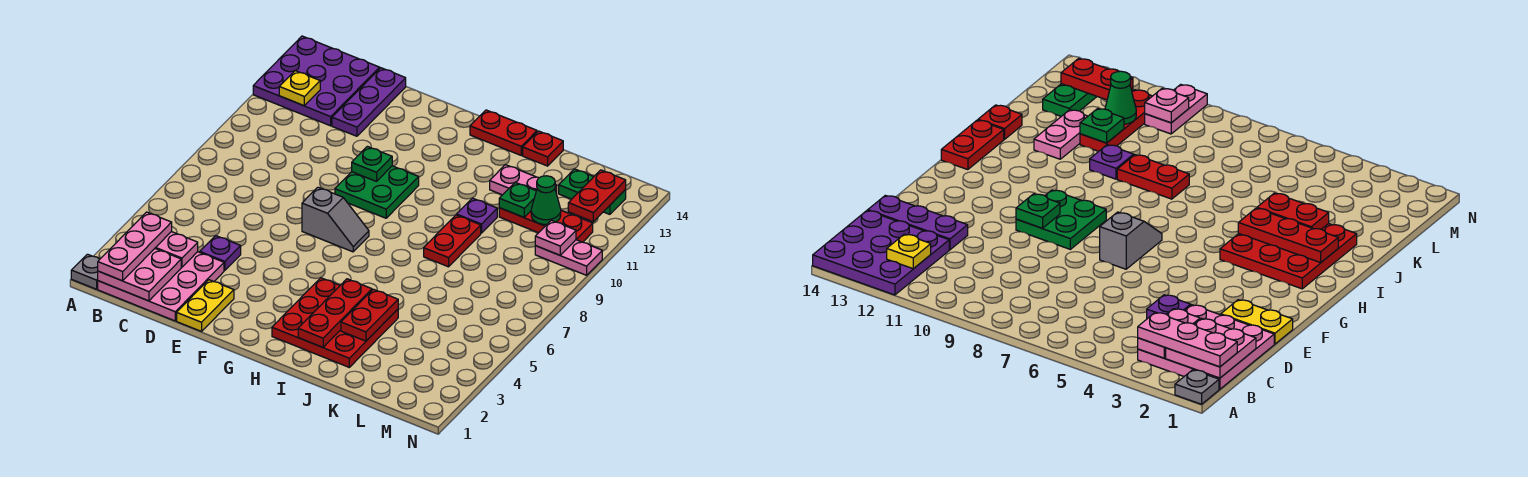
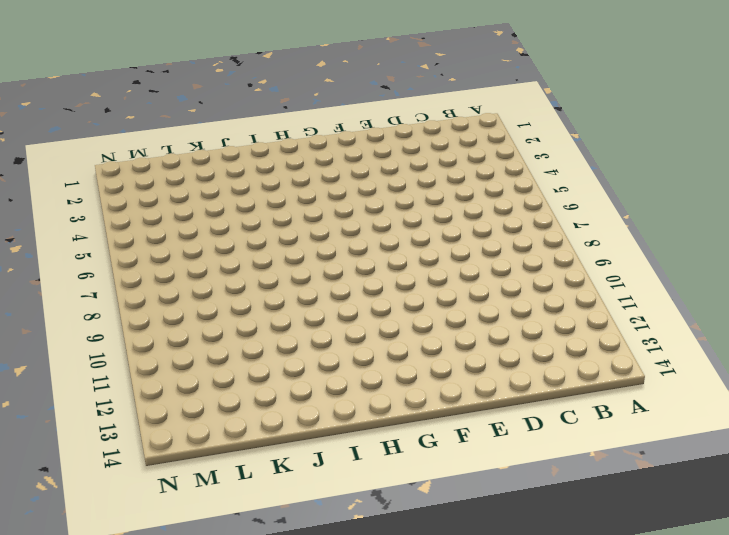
none -> grey plate A1 level 1
none -> purple plate A12:C14 level 1
none -> pink plate B1:D3 level 1

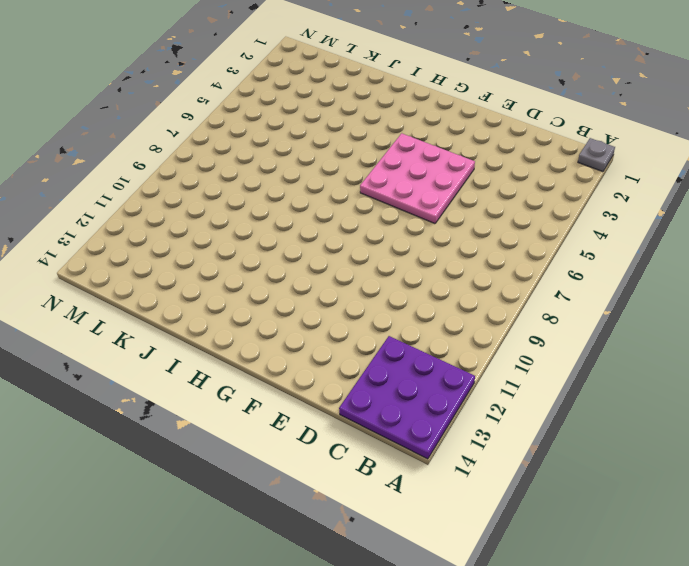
pink plate E4:G6 level 1 -> pink plate B1:D3 level 1
none -> purple plate D4 level 1
none -> purple plate D12:D14 level 1
none -> yellow plate E1:E2 level 1

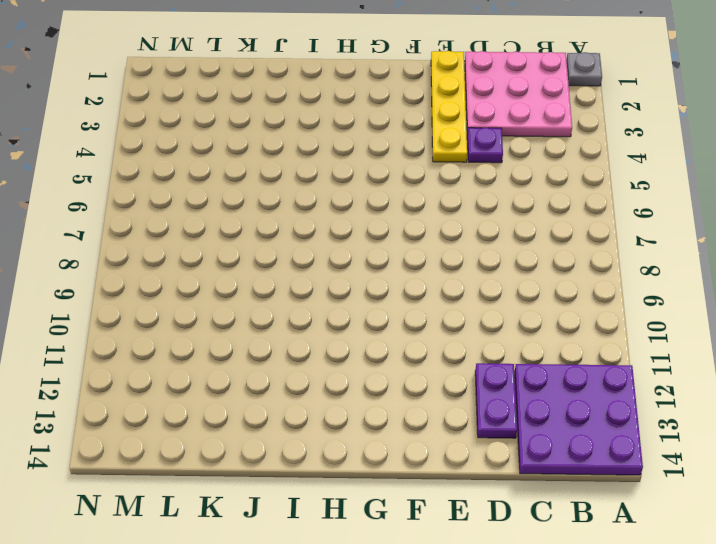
purple plate D12:D13 level 1 -> purple plate D12:D14 level 1
yellow plate E1:E4 level 1 -> yellow plate E1:E2 level 1
none -> grey slope F7:G7 level 1 top F
none -> green plate F9:G10 level 1
none -> red plate H2:J4 level 1

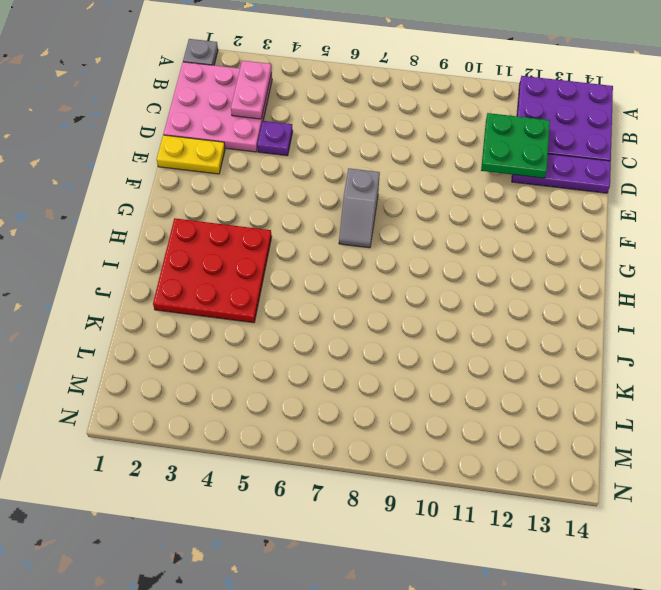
green plate C11:D12 level 2 -> green plate F9:G10 level 1
none -> red plate H14:I14 level 1
none -> red plate J8:J9 level 1
none -> purple plate J10 level 1

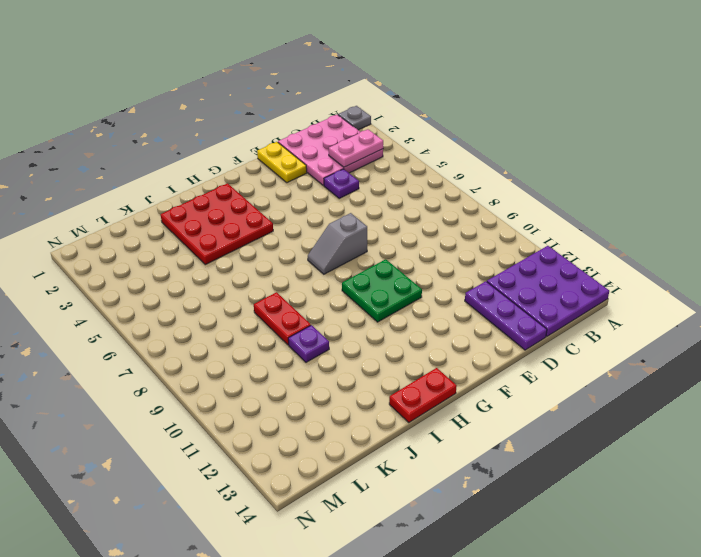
none -> pink plate J12:K12 level 1
none -> red plate J14 level 1
none -> red plate K11:M11 level 1

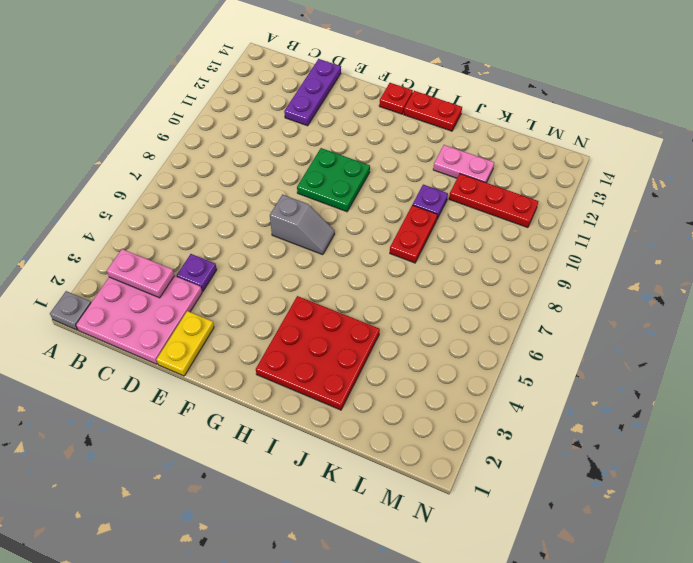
red plate G14 level 1 -> red plate J14 level 1
none -> purple plate A12:C14 level 1
none -> green plate L13:M13 level 1
none -> pink plate M10:N10 level 1

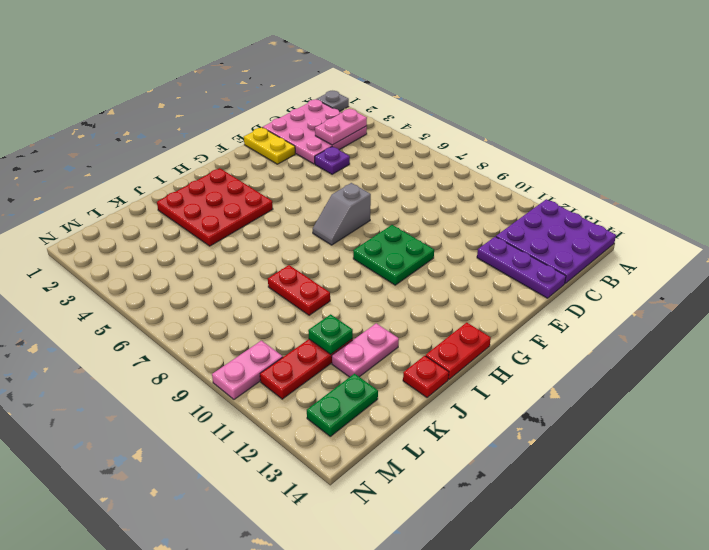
none -> purple plate J10 level 1
none -> pink plate B1:C2 level 2
none -> yellow plate B12 level 2

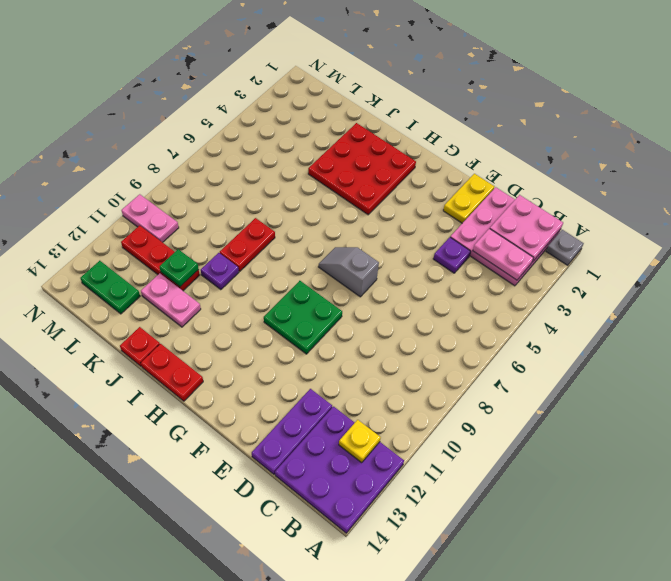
none -> green plate F10 level 2
none -> red plate I2:I4 level 2
none -> red plate J3:J4 level 2

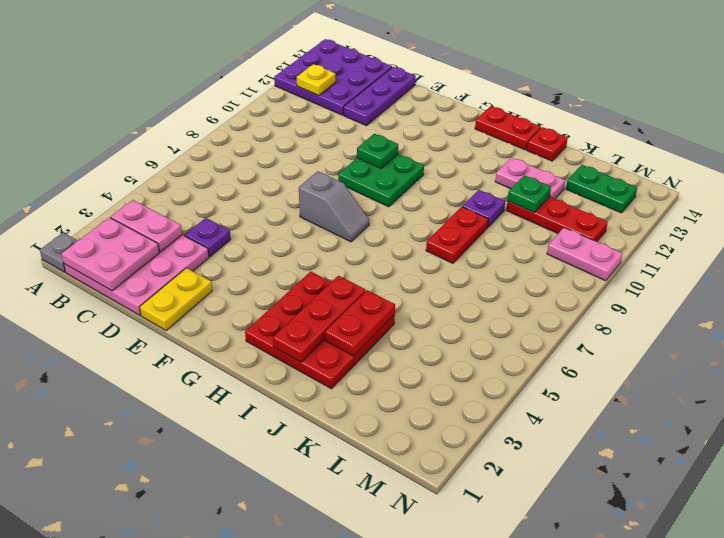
none -> green cone L11 level 2
none -> pink plate M10 level 2
none -> red plate M12:M13 level 2

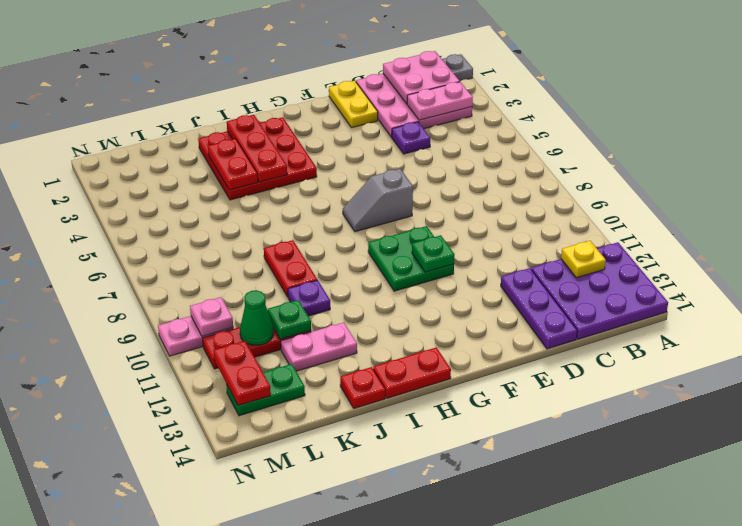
none -> pink plate B1:B3 level 3

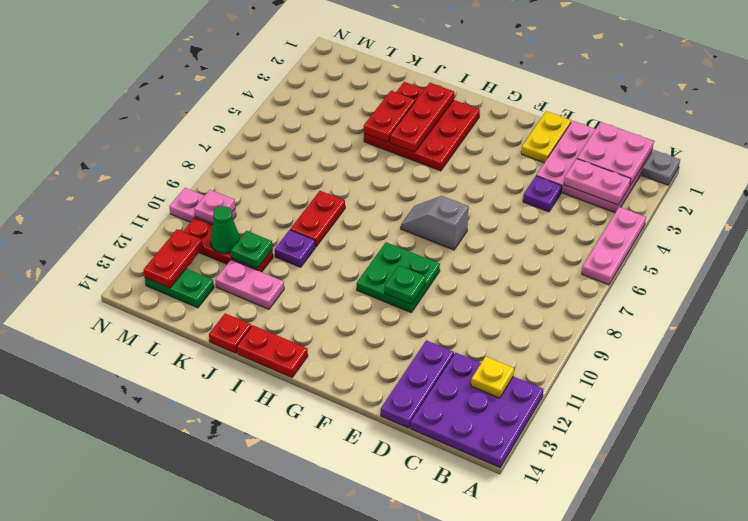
pink plate A4:A6 level 1 -> pink plate B1:B3 level 3

